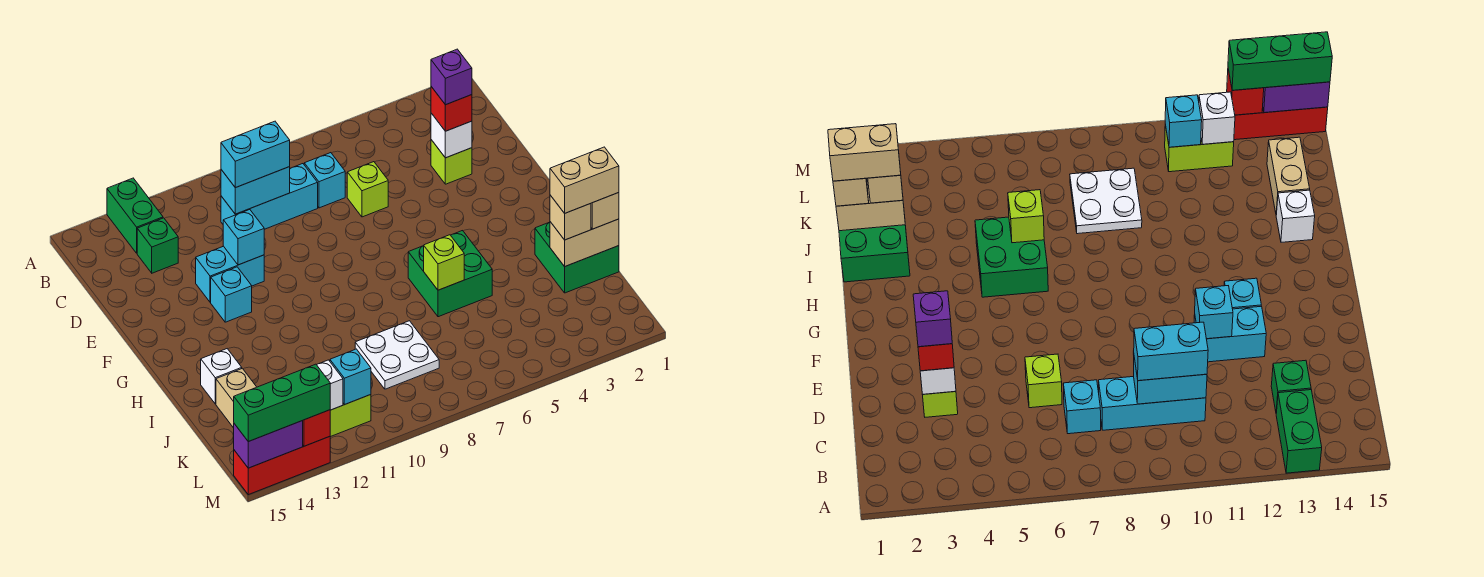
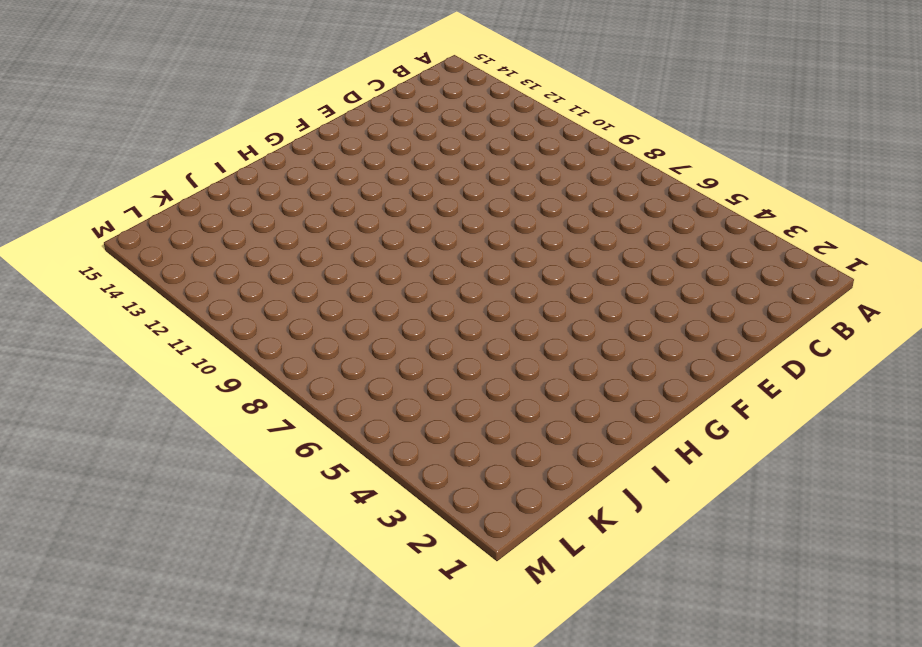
none -> green brick A13:B13 level 1
none -> cyan brick C7 level 1
none -> cyan brick C8:C10 level 1
none -> green brick C13 level 1

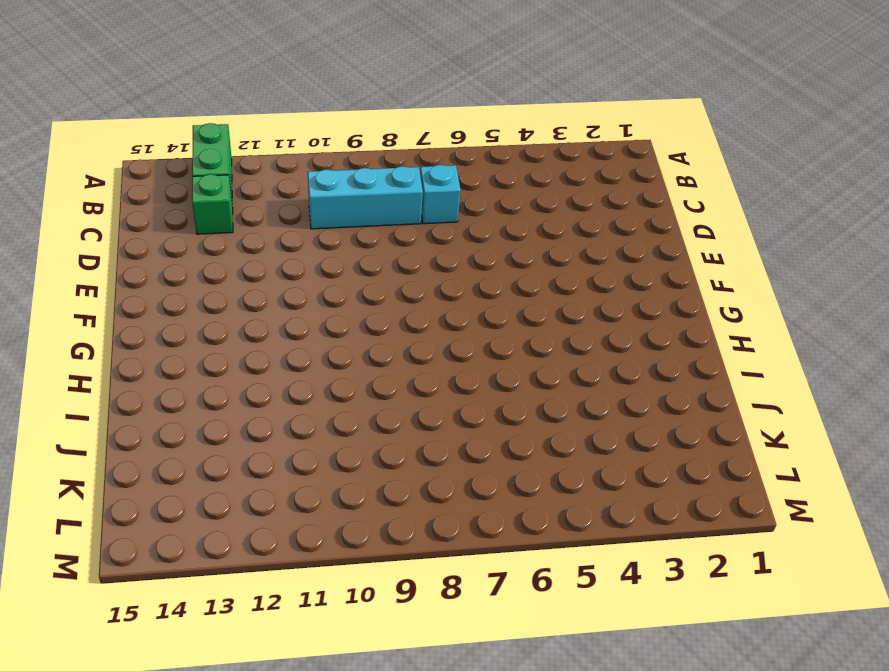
none -> lime brick D3 level 1
none -> lime brick D6 level 1
none -> cyan brick E11:E12 level 1
none -> cyan brick F12 level 1

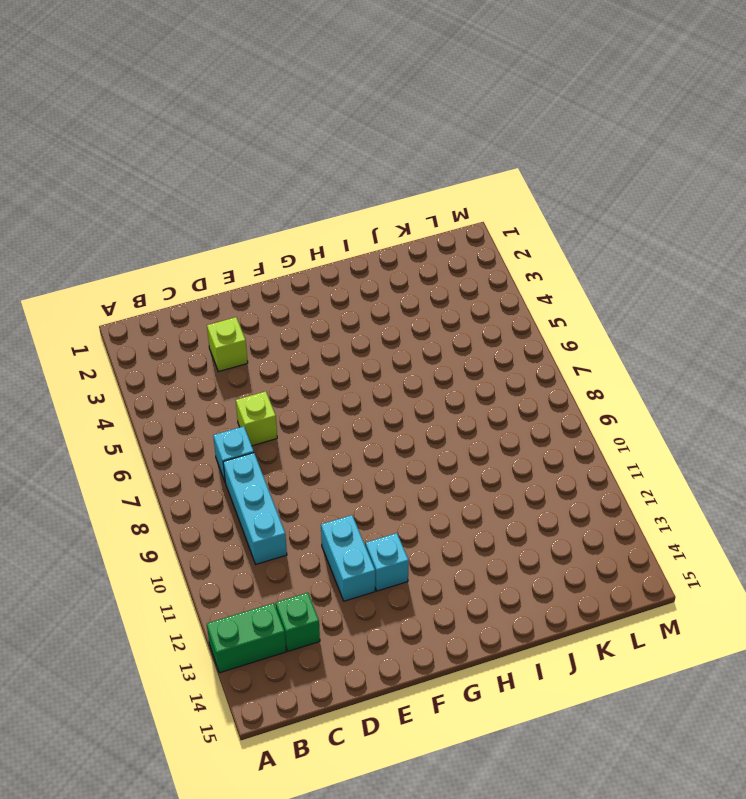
none -> green brick H5:I6 level 1
none -> green brick I1:J2 level 1
none -> white brick I14 level 1
none -> white plate J8:K9 level 1

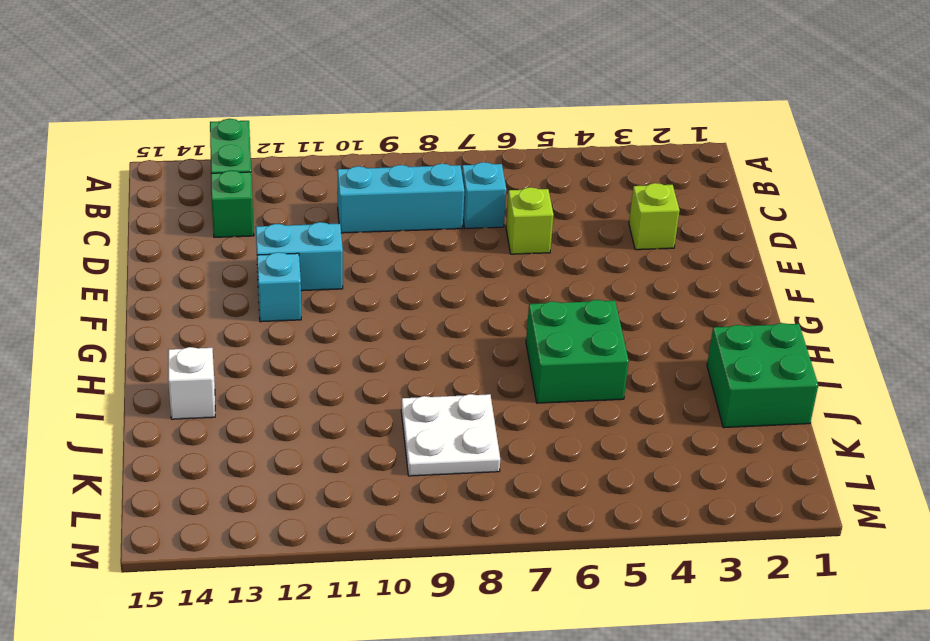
none -> tan brick J14:K14 level 1
none -> lime brick L11:L12 level 1
none -> red brick M13:M15 level 1
none -> cyan brick C9:C10 level 2

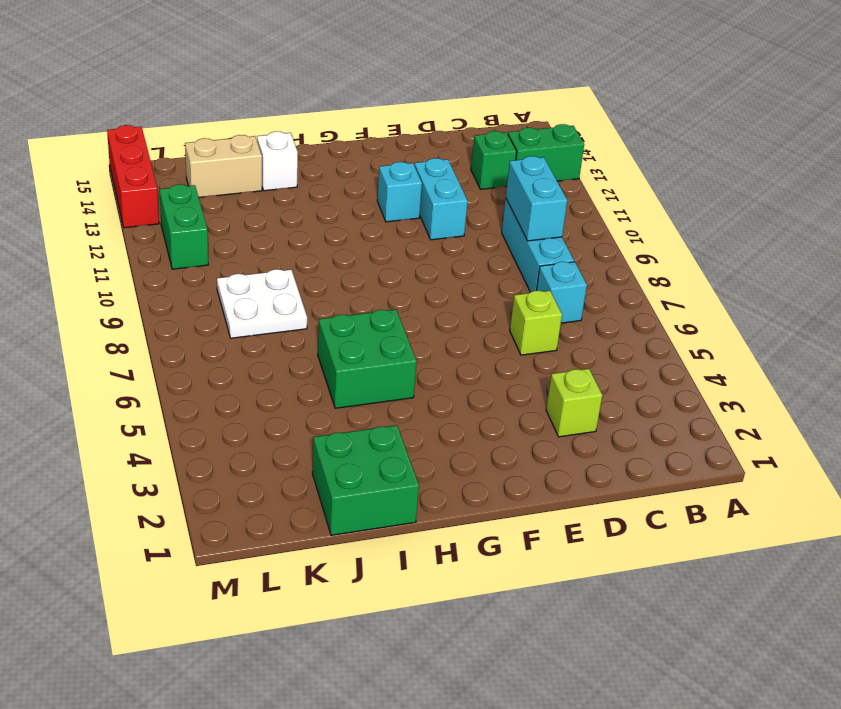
green brick L11:L12 level 1 -> lime brick L11:L12 level 1
none -> white brick D3 level 2
none -> cyan brick E11 level 2
none -> lime brick I6 level 2
none -> tan brick J1:J2 level 2

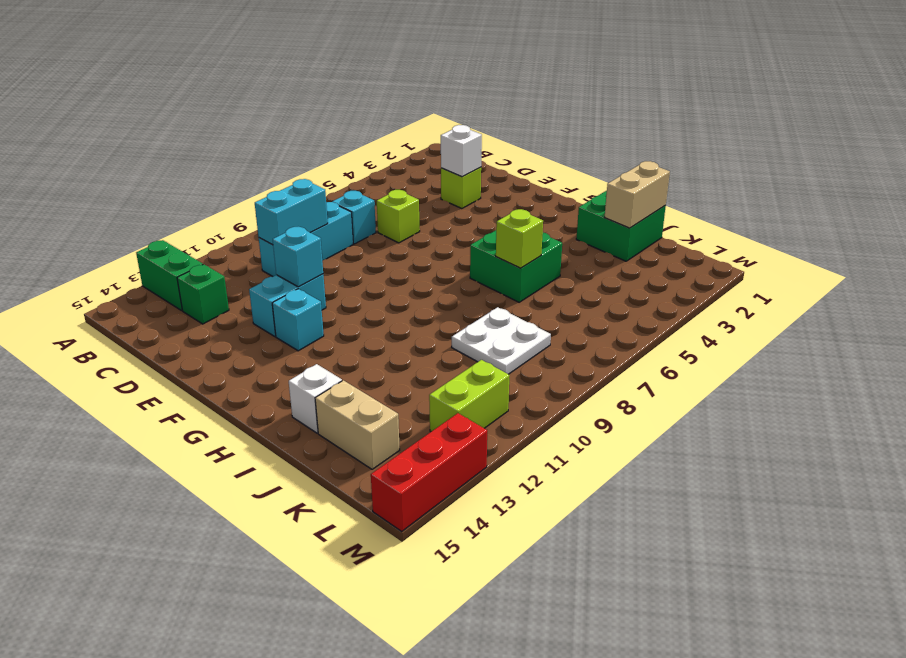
none -> cyan brick L11 level 2
none -> white brick L12 level 2
none -> red brick M13 level 2
none -> purple brick M14:M15 level 2

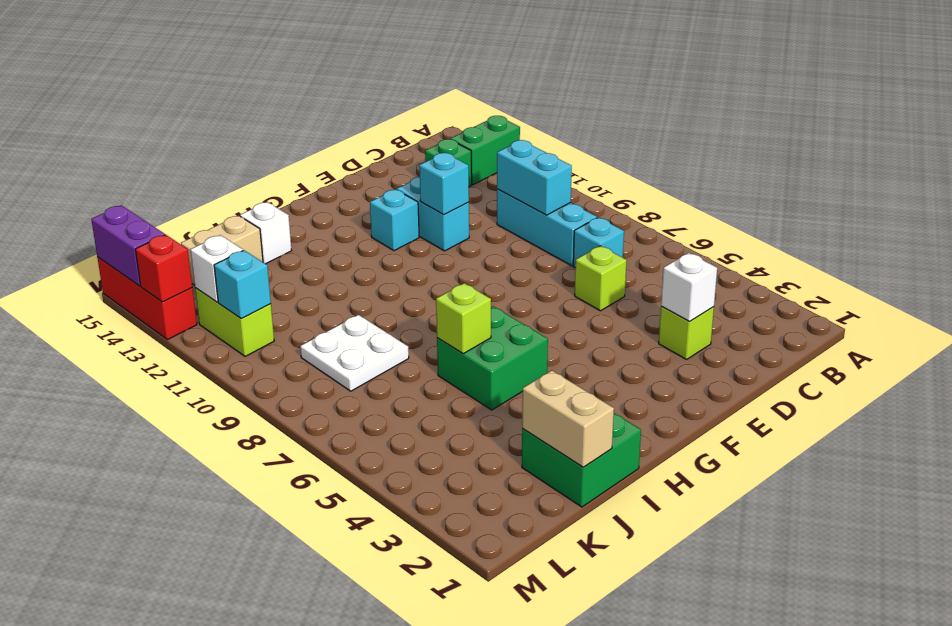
none -> cyan brick C9:C10 level 3
none -> red brick D3 level 3
none -> tan brick J1 level 3
none -> tan brick J2 level 3

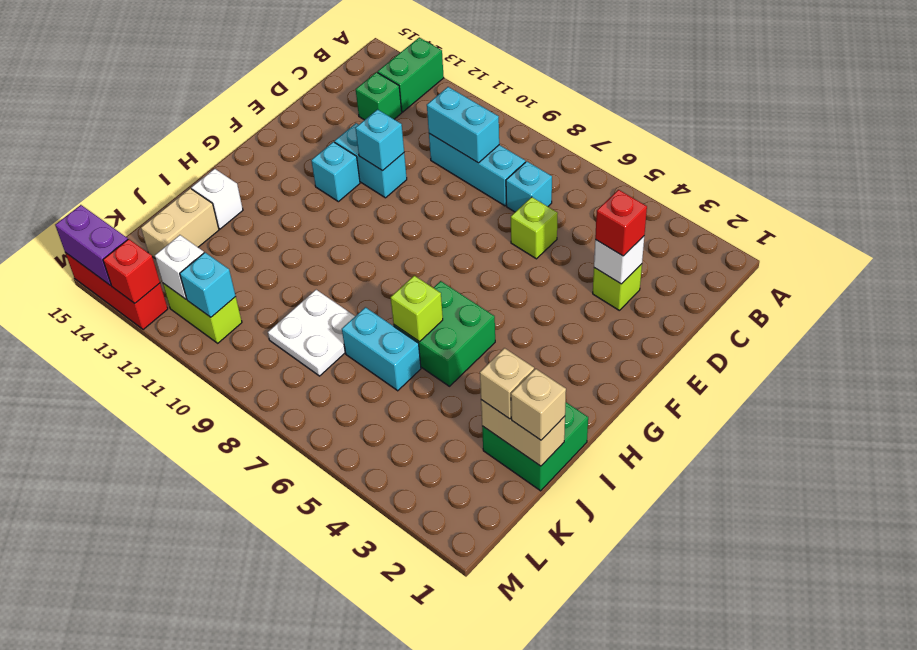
cyan brick J6:J7 level 1 -> cyan brick C9:C10 level 3
none -> green brick M13:M15 level 3
none -> purple brick D3 level 4
none -> tan brick J1:J2 level 4

